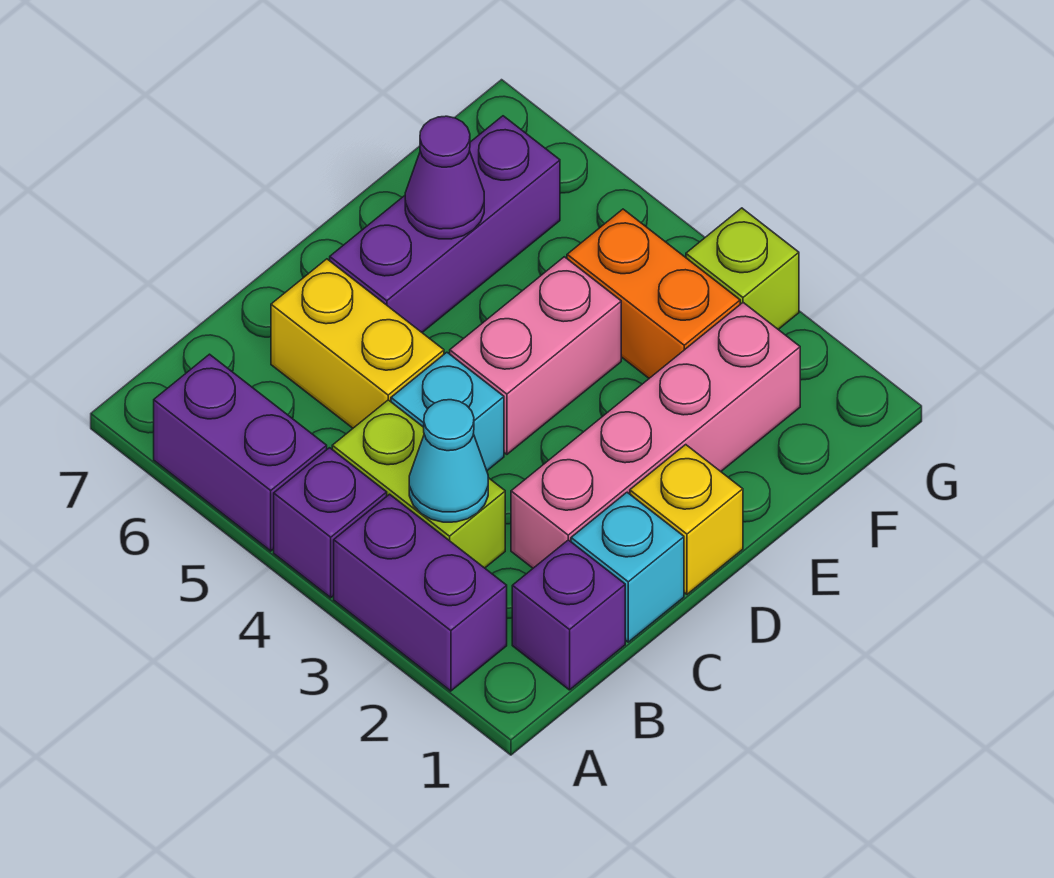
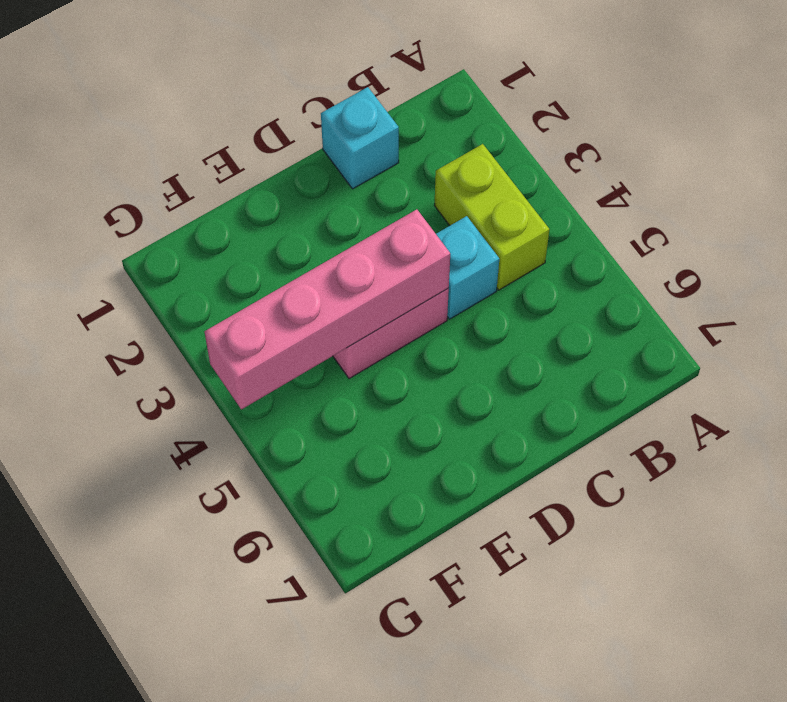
pink brick D4:G4 level 2 -> pink brick C2:F2 level 1
none -> purple brick A2:A3 level 1
none -> purple brick A4 level 1
none -> purple brick A5:A6 level 1

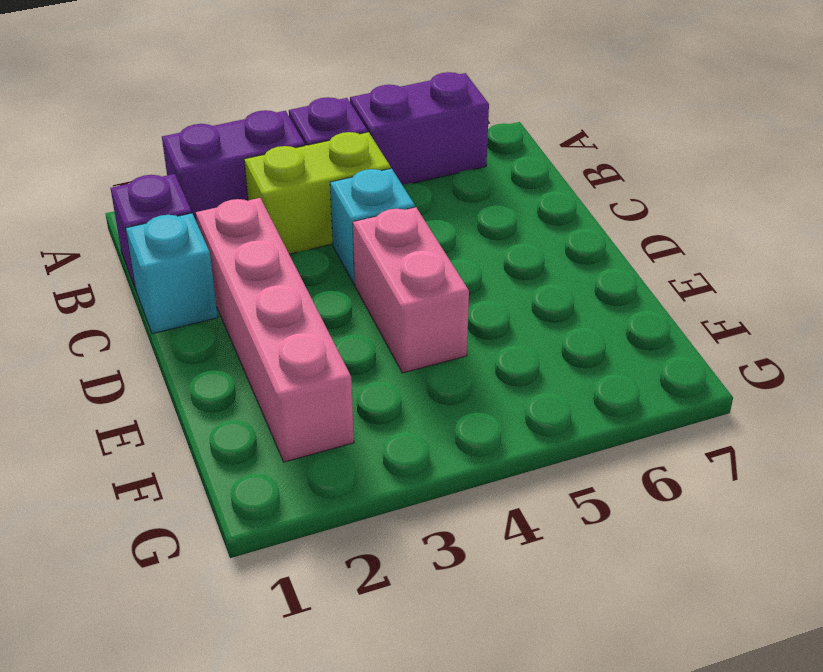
none -> yellow brick C5:C6 level 1
none -> yellow brick D1 level 1
none -> purple brick D6:F6 level 1

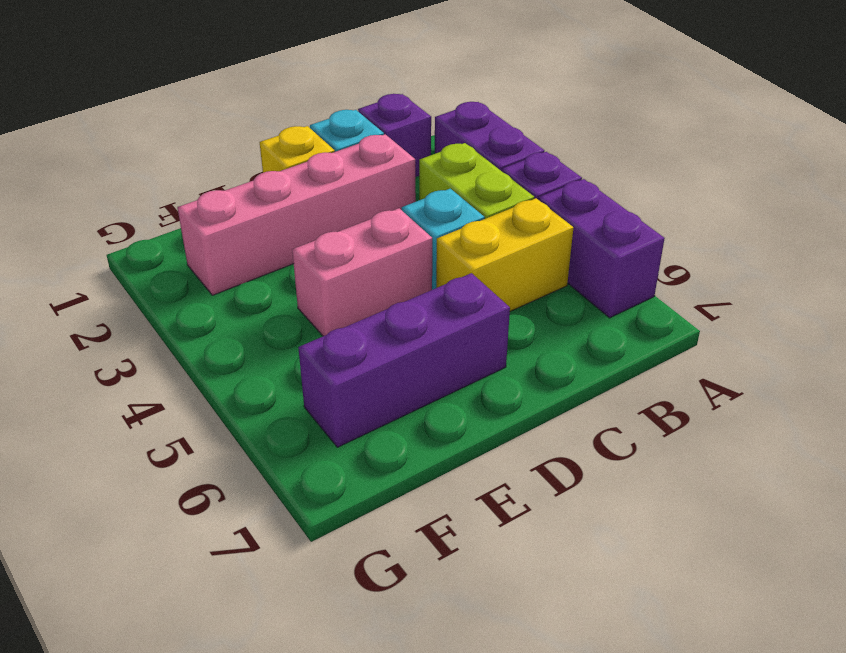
yellow brick B5:C5 level 1 -> yellow brick C5:C6 level 1
none -> orange brick F3:F4 level 1
none -> lime brick G3 level 1
none -> cyan cone B3 level 2

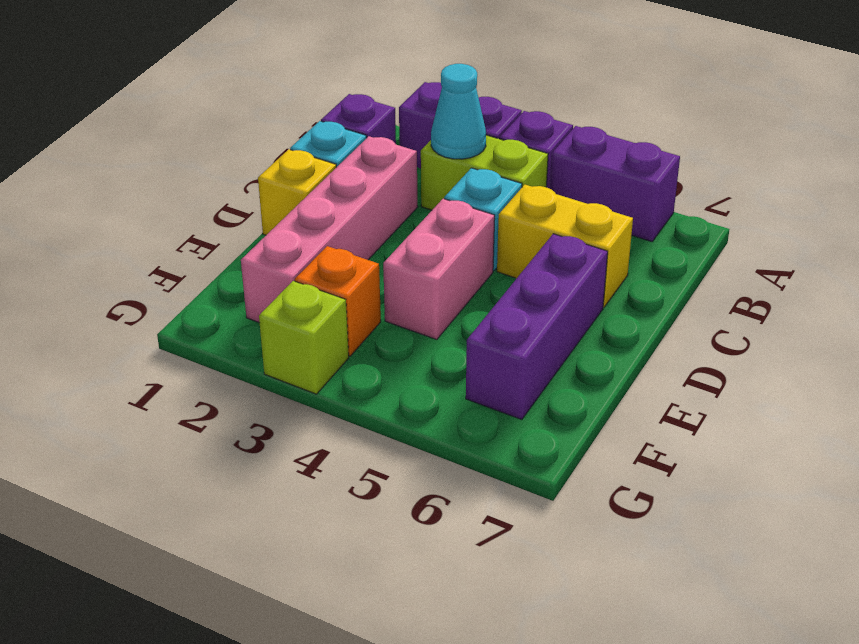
orange brick F3 level 1 -> orange brick F3:F4 level 1
none -> purple cone E6 level 2

